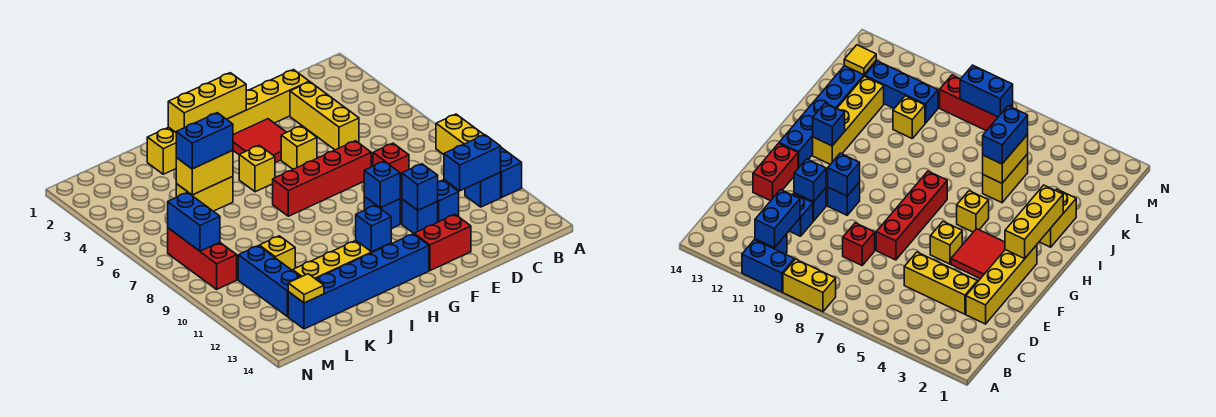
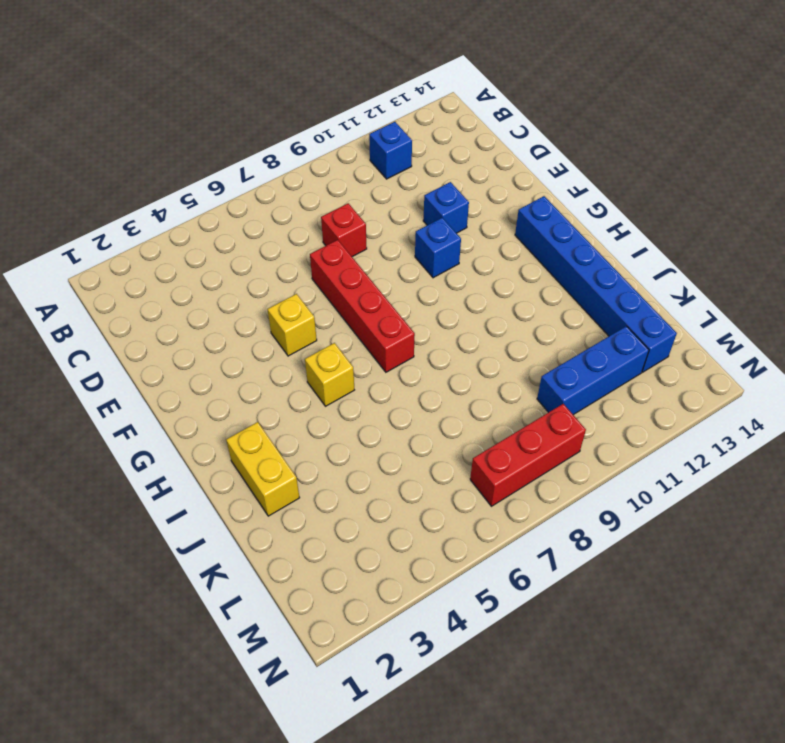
none -> yellow brick A8:A9 level 1
none -> blue brick A10:A11 level 1
none -> yellow brick D2:G2 level 1
none -> yellow brick D3:D5 level 1

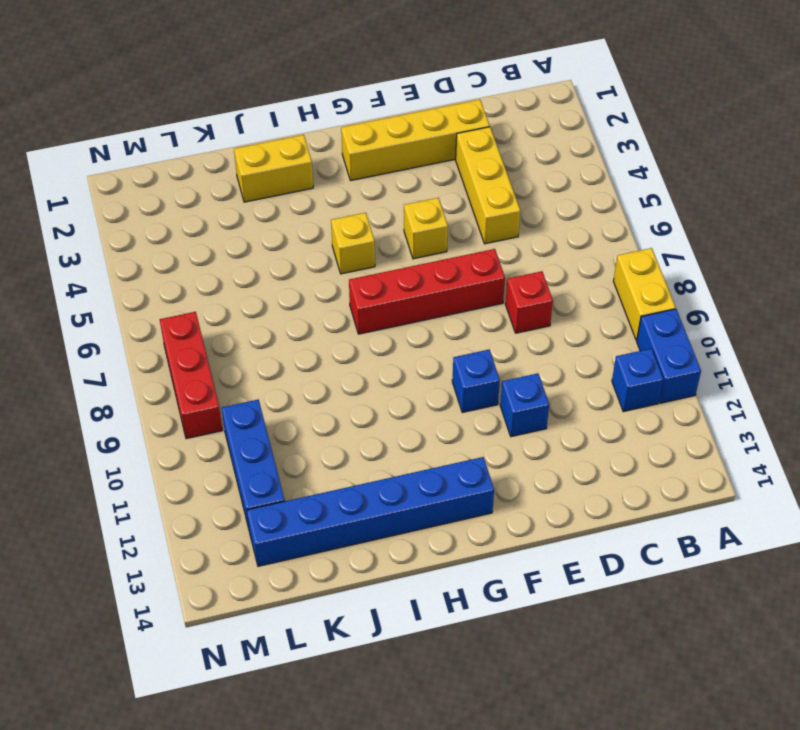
none -> blue brick D11 level 1
none -> red brick E13:F13 level 1
none -> red tile F3:G4 level 1
none -> yellow brick H12:K12 level 1

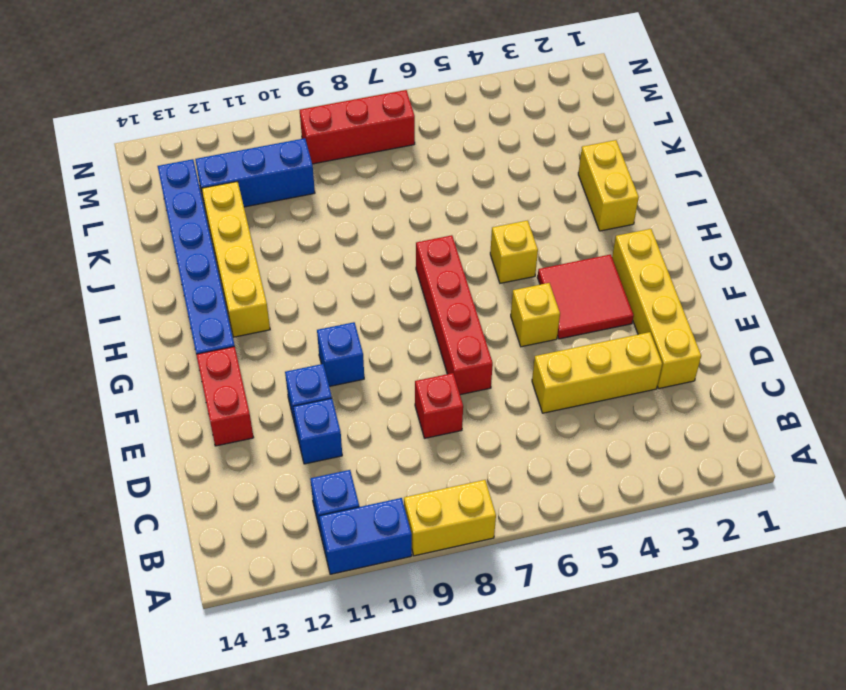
none -> yellow brick J5:K5 level 1
none -> yellow brick K10 level 1
none -> blue brick B11:C11 level 2
none -> blue brick E11 level 2

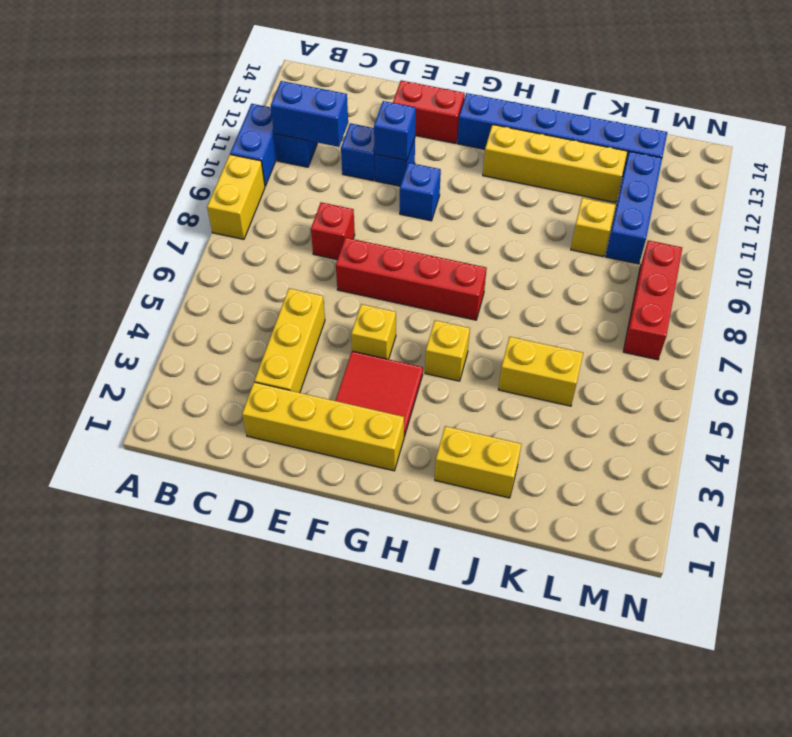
none -> blue brick F10 level 2
none -> yellow brick G2:I2 level 2
none -> blue brick H12 level 2
none -> yellow brick J5:K5 level 2

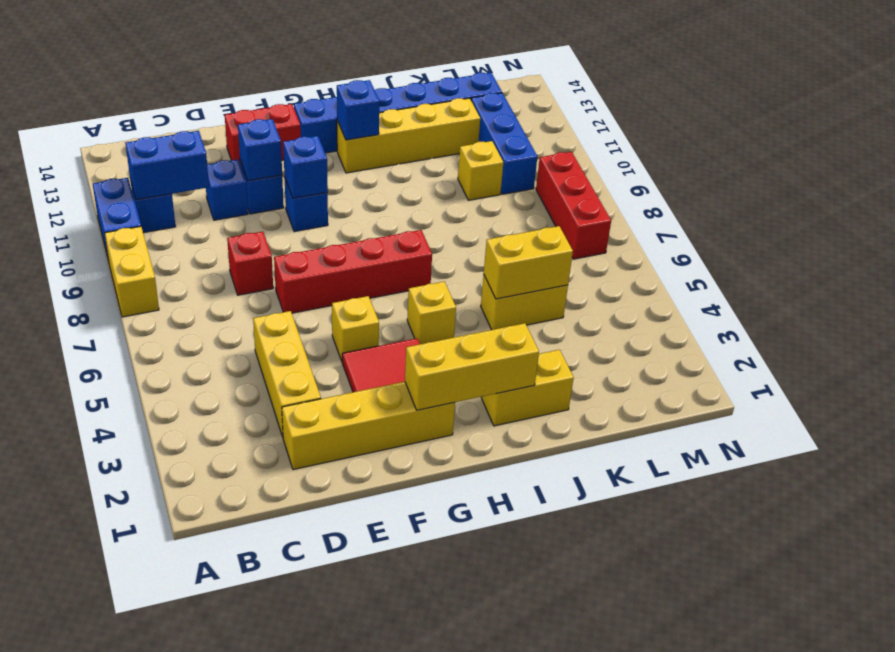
none -> yellow tile L13 level 2
none -> blue brick M7:M8 level 2
none -> blue brick J5:K5 level 3

